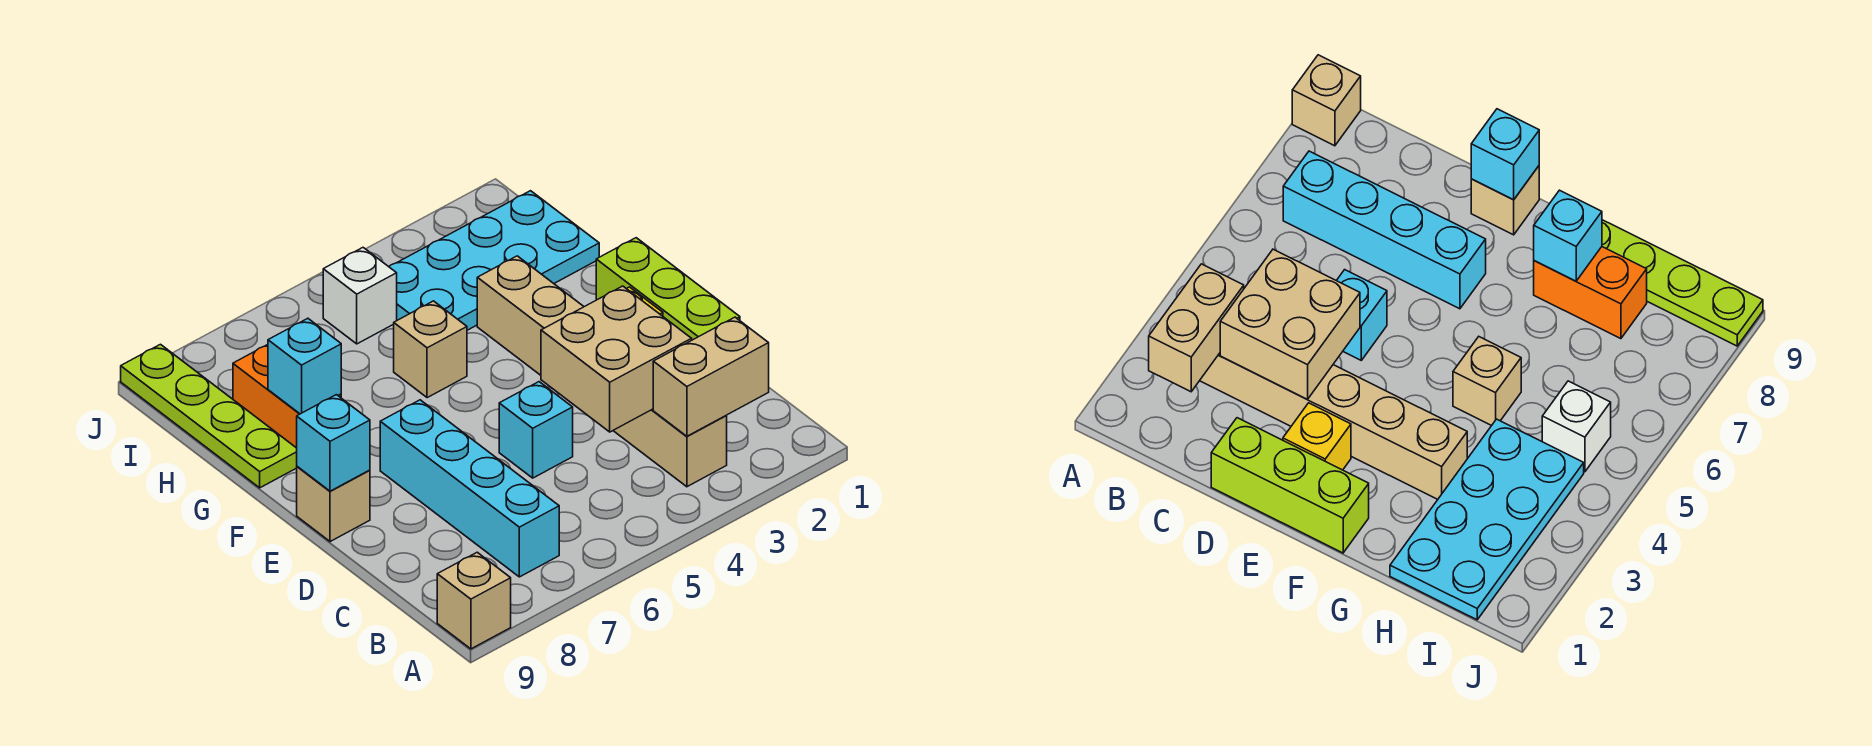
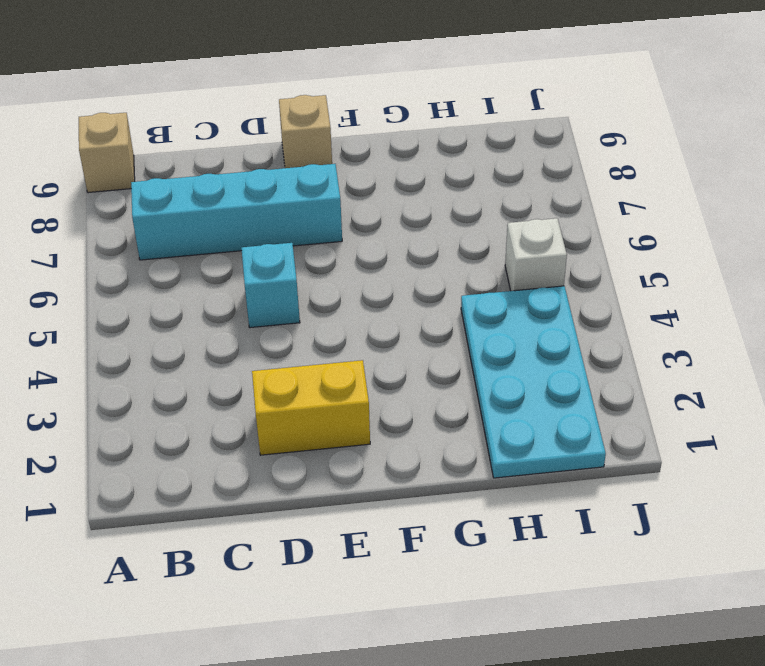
yellow brick D2:E2 level 1 -> yellow brick E2 level 1
none -> tan brick B3:G3 level 1
none -> lime brick D1:F1 level 1
none -> tan brick G5 level 1

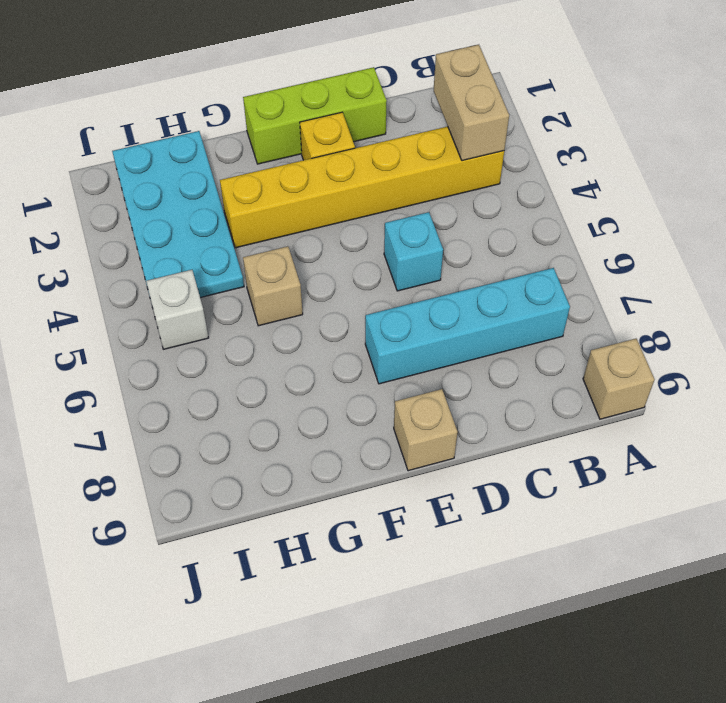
yellow brick B3:G3 level 1 -> tan brick B3:G3 level 1
none -> orange brick G8:H8 level 1
none -> lime plate G9:J9 level 1
none -> tan brick C3:D4 level 2

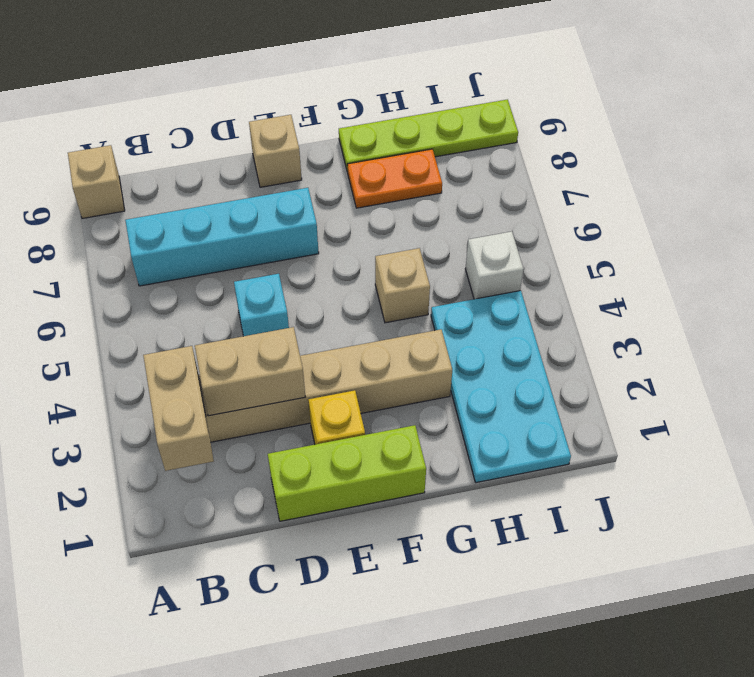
tan brick C3:D3 level 2 -> tan brick C3:D4 level 2
orange plate G8:H8 level 1 -> orange brick G8:H8 level 1
none -> cyan brick E9 level 2
none -> cyan brick G8 level 2

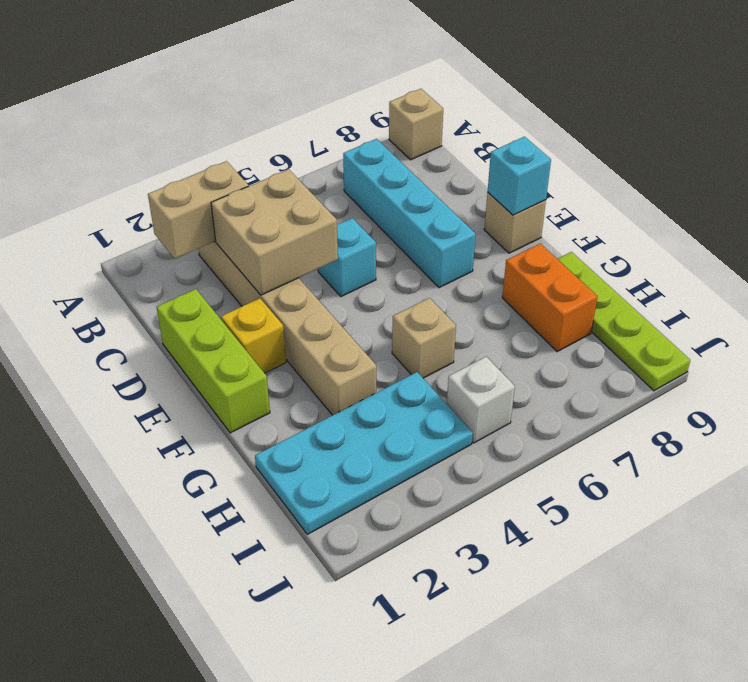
none -> cyan brick G8 level 2

